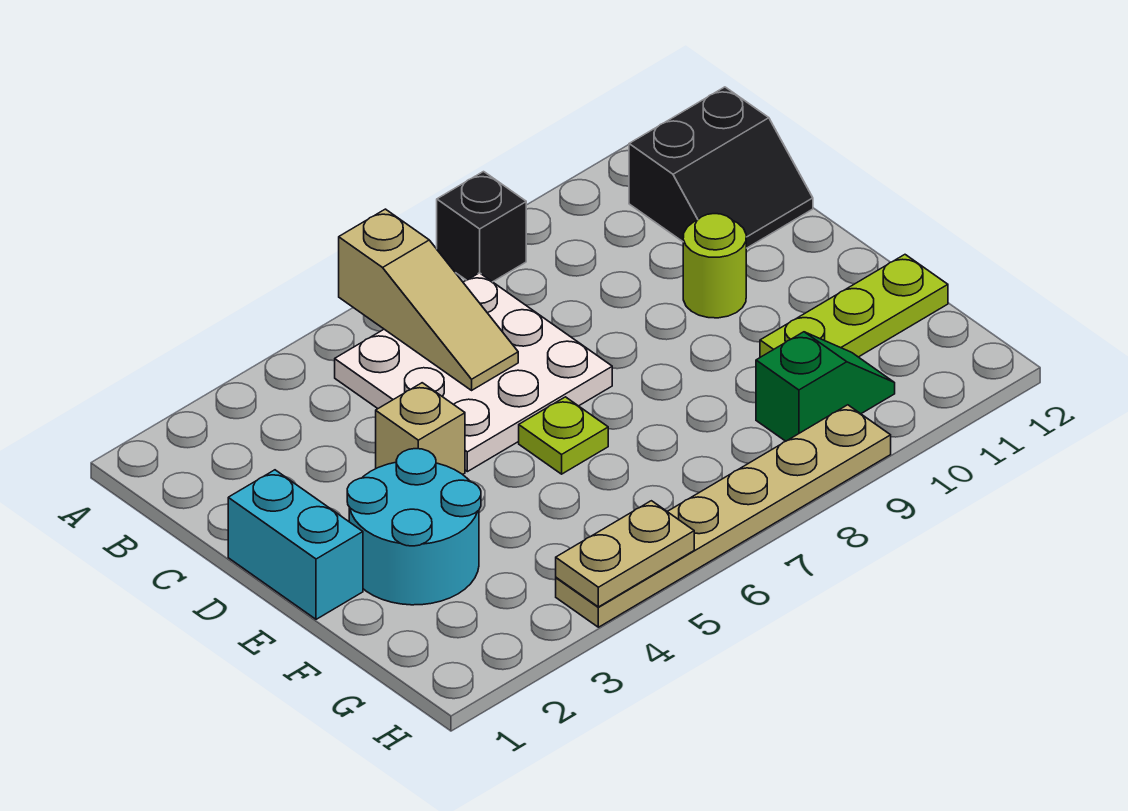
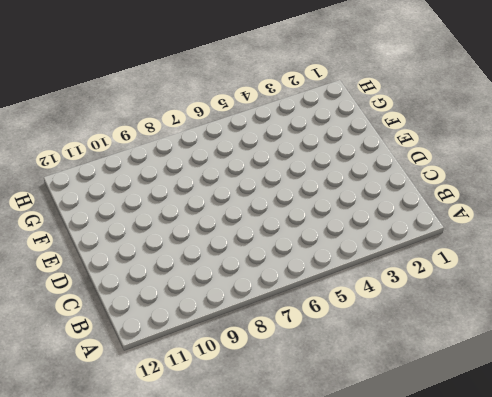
none -> black brick A8 level 1
none -> white plate B5:D7 level 1
none -> black slope B11:C12 level 1 top B

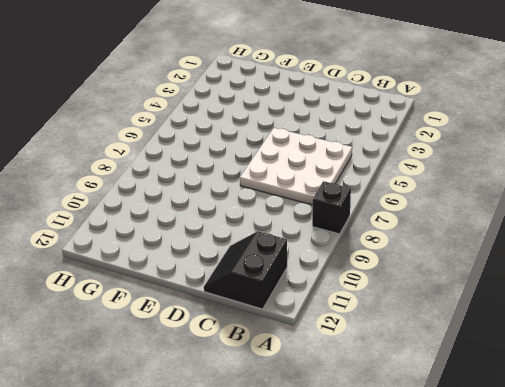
none -> cyan brick D1:E1 level 1
none -> tan brick D4 level 1
none -> lime round brick D10 level 1

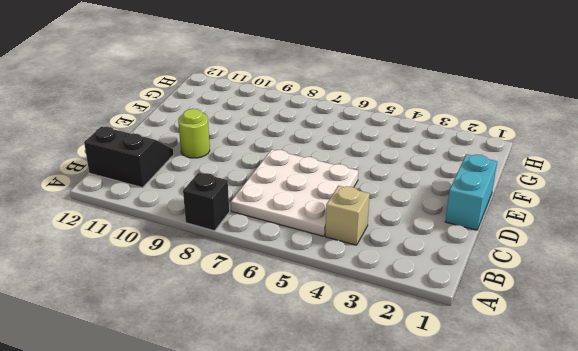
tan brick B4 level 1 -> tan brick D4 level 1
none -> cyan round brick E2:F3 level 1
none -> lime plate E6 level 1
none -> lime plate F10:F12 level 1

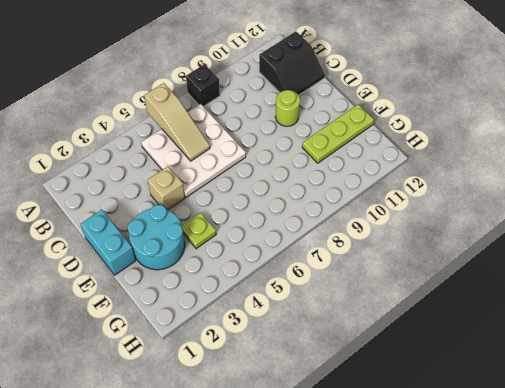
lime plate F4 level 1 -> lime plate E6 level 1
none -> green slope G9:G10 level 1 top 9
none -> tan plate H4:H9 level 1
none -> tan plate H4:H5 level 2

